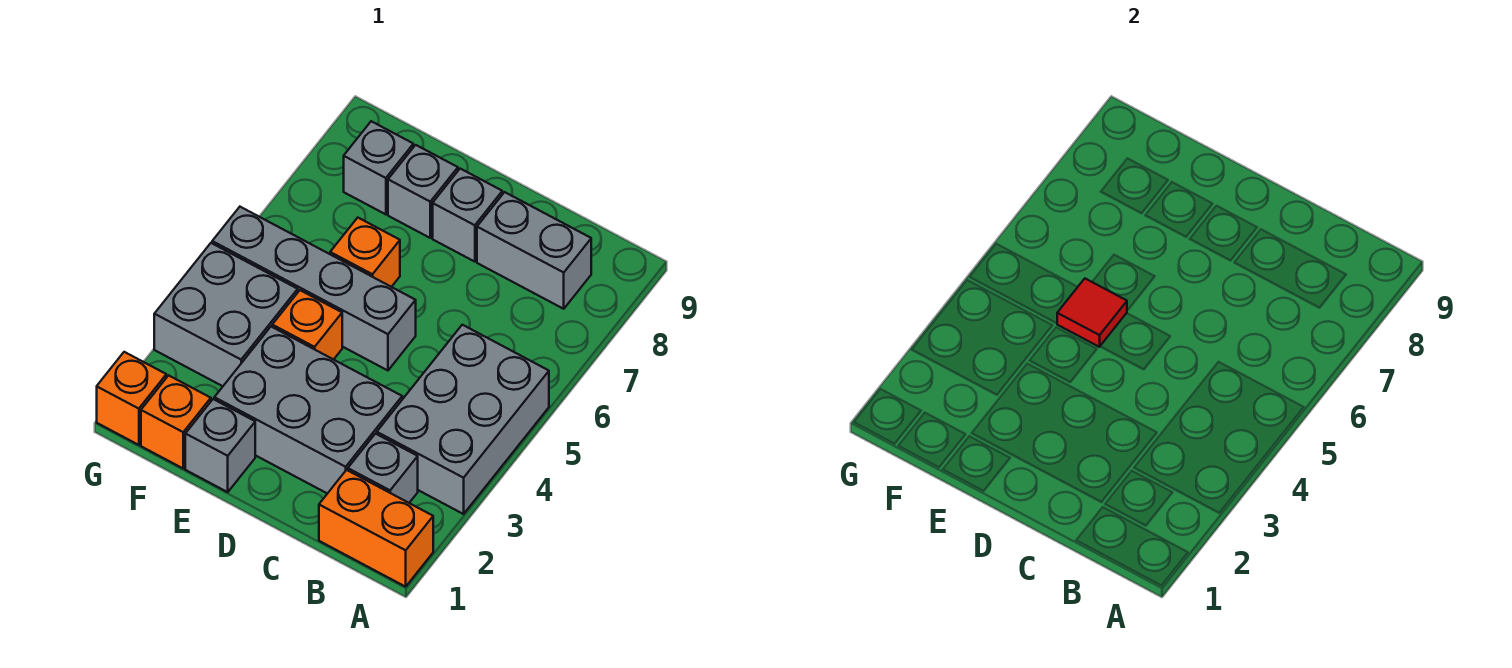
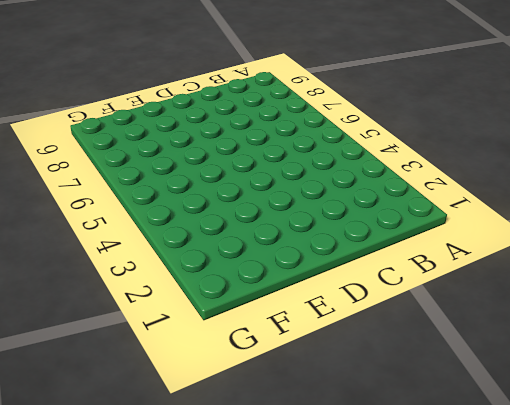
none -> orange brick A1:B1 level 1
none -> grey brick A3:B5 level 1
none -> grey brick B2 level 1

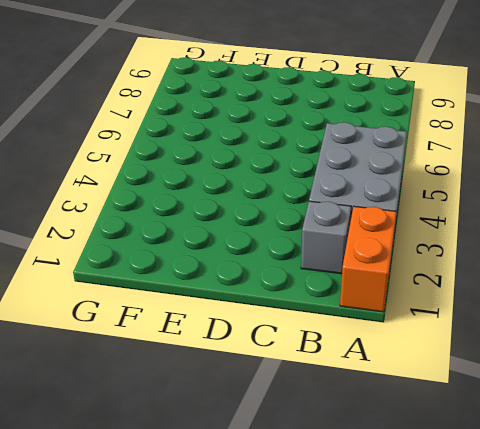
orange brick A1:A2 level 1 -> orange brick A1:B1 level 1
none -> grey brick B8:C8 level 1
none -> grey brick C2:E3 level 1
none -> grey brick D5:G5 level 1

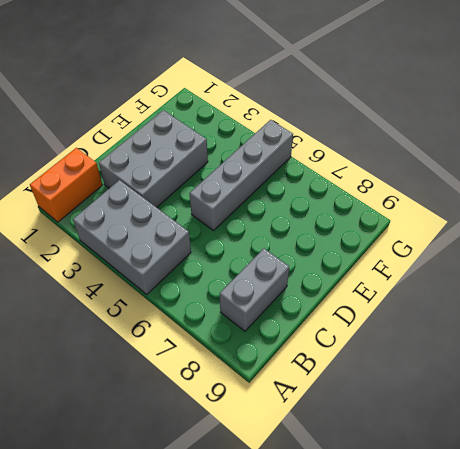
none -> grey brick B2 level 1
none -> grey brick D8 level 1
none -> grey brick E1 level 1

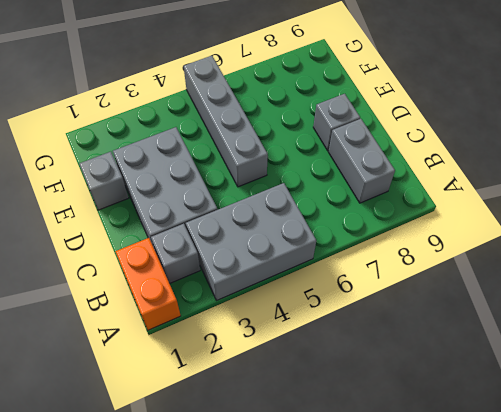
none -> orange brick E4 level 1
none -> orange brick E6 level 1
none -> grey brick E8 level 1

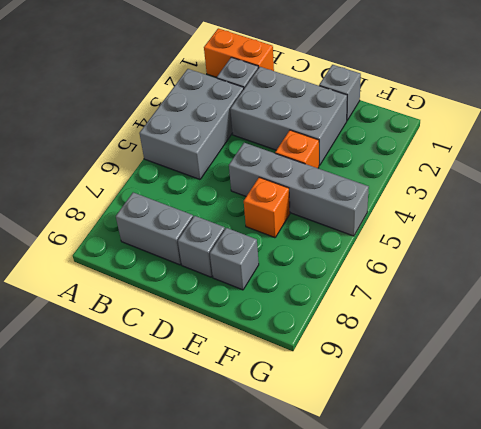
none -> orange brick F1 level 1
none -> grey brick F3:G4 level 1
none -> grey brick F8 level 1

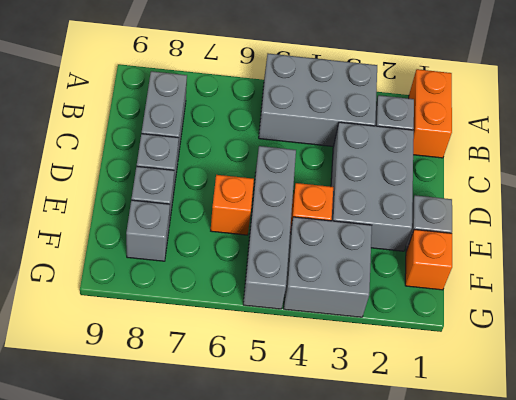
none -> orange brick G1 level 1
none -> red tile E5 level 2

